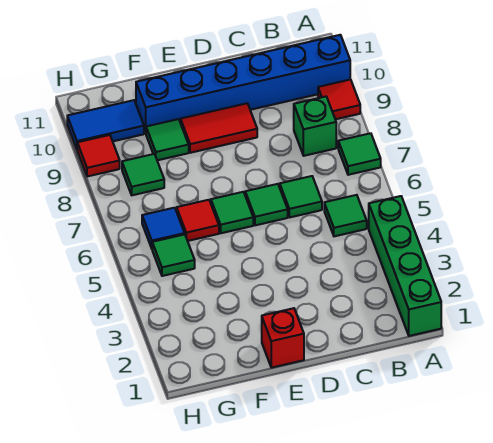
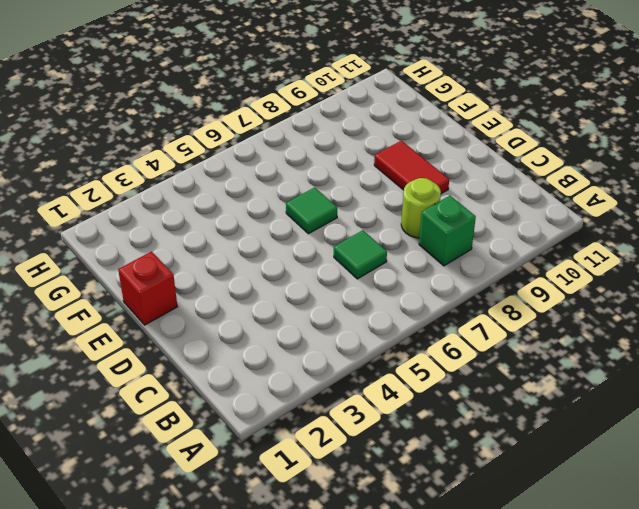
lime round brick C8 level 1 -> none
none -> green brick A1:A4 level 1
none -> green tile A7 level 1
none -> red tile A9 level 1

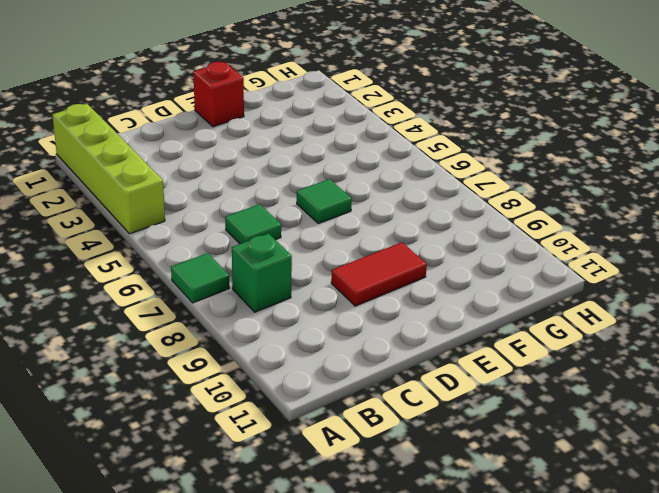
lime brick A1:A4 level 1 -> green brick A1:A4 level 1
none -> red tile A9 level 1
none -> blue brick A10:F10 level 1
none -> green tile B5 level 1

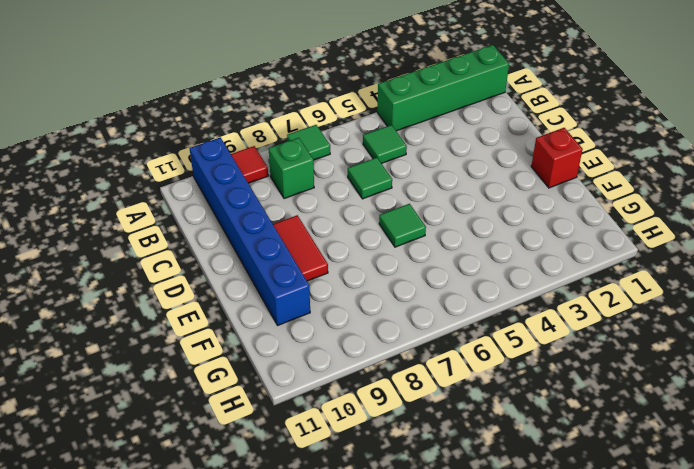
none -> green tile D6 level 1
none -> red tile F6 level 1
none -> green tile F9 level 1

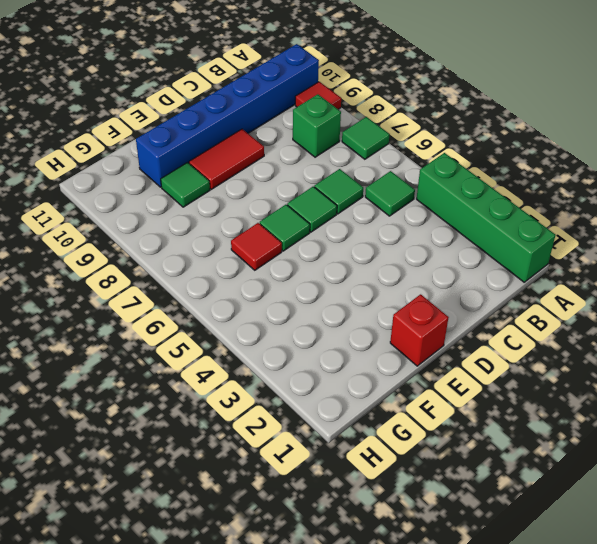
none -> green tile G5 level 1
none -> blue tile G6 level 1
none -> green tile G8 level 1

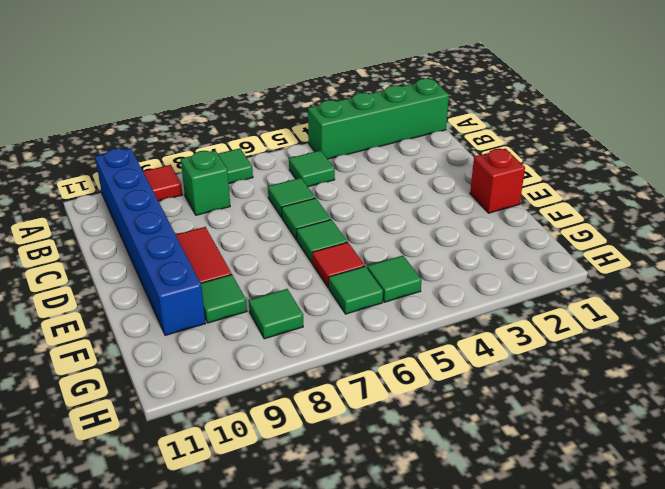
green tile G6 level 1 -> blue tile G6 level 1
none -> blue tile G10:H10 level 1
none -> red tile H9 level 1

